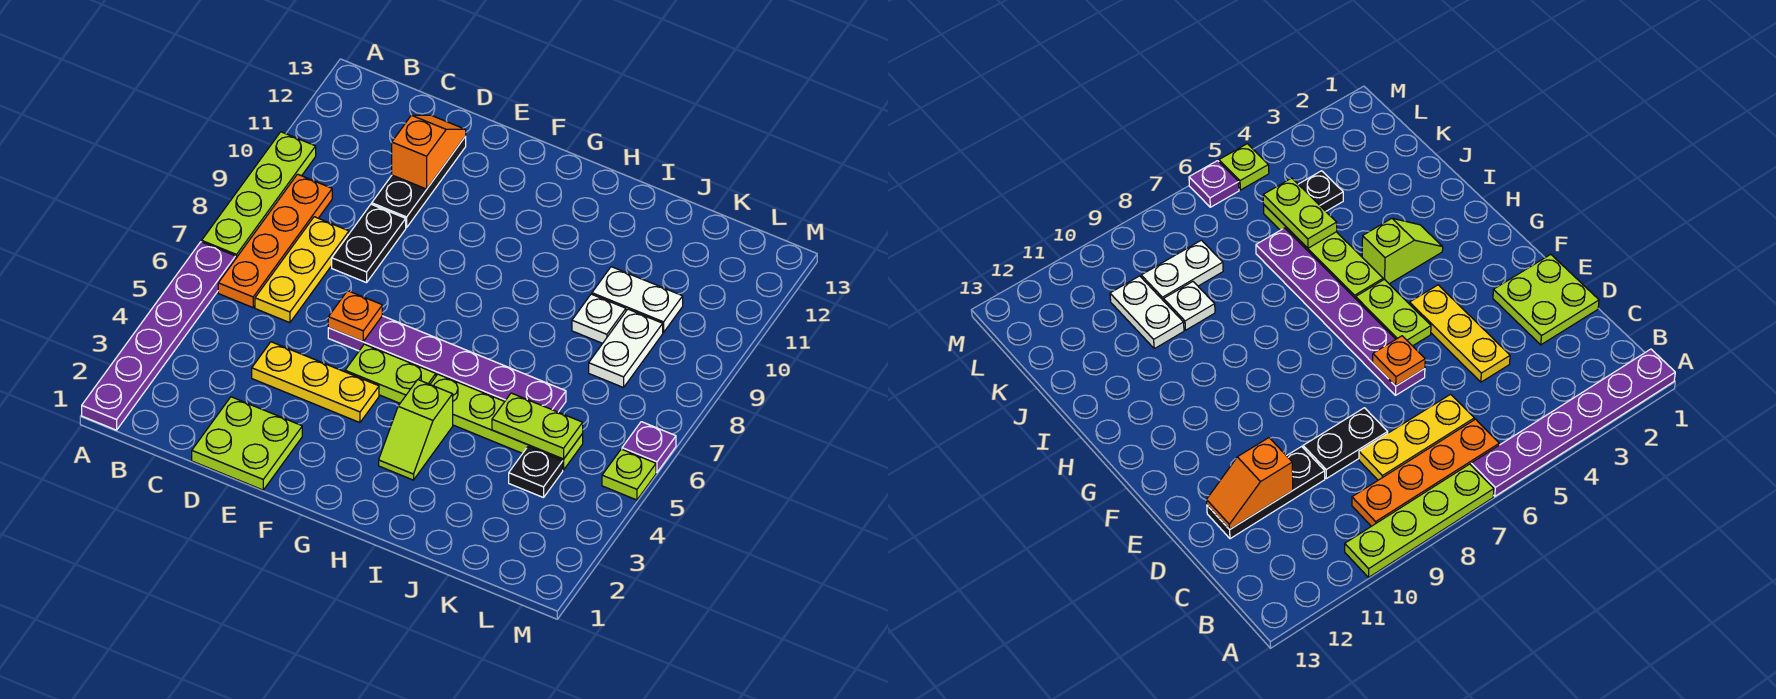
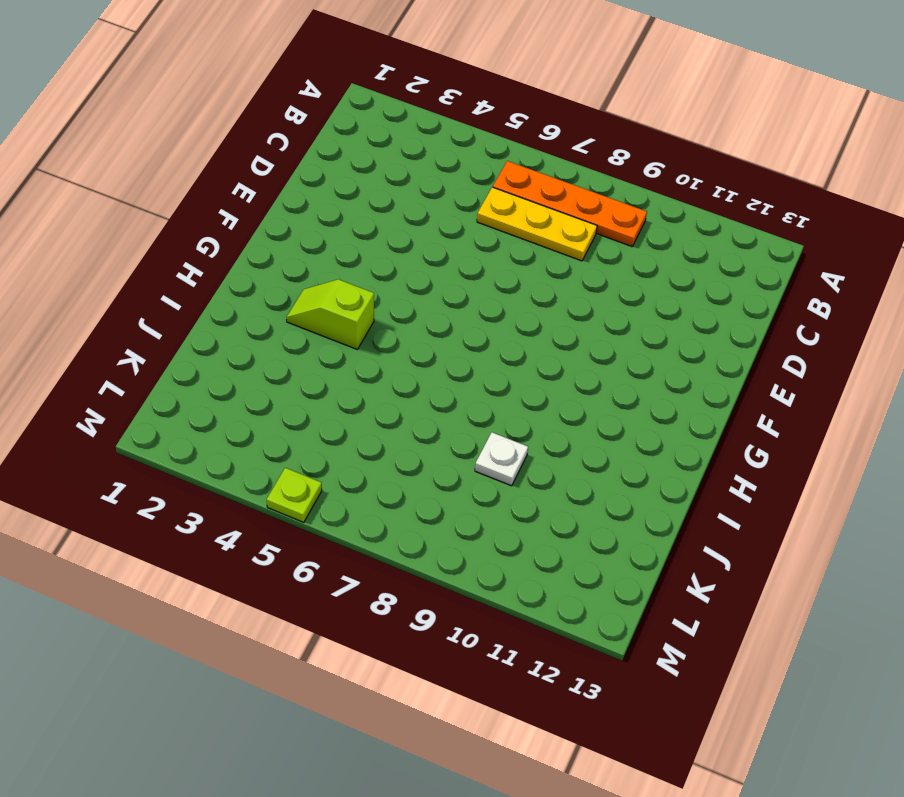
none -> purple plate A1:A6 level 1
none -> lime plate A7:A10 level 1
none -> lime plate D1:E2 level 1

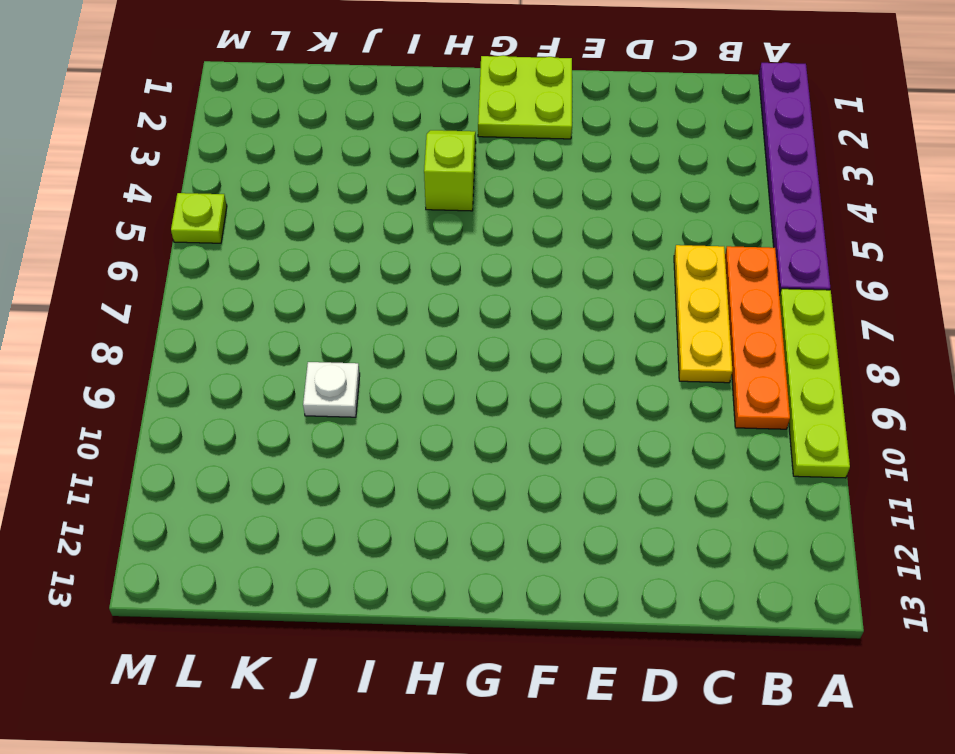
lime plate F1:G2 level 1 -> lime plate D1:E2 level 1
none -> yellow plate D4:F4 level 1
none -> black plate D8:D9 level 1
none -> black plate D10:D12 level 1

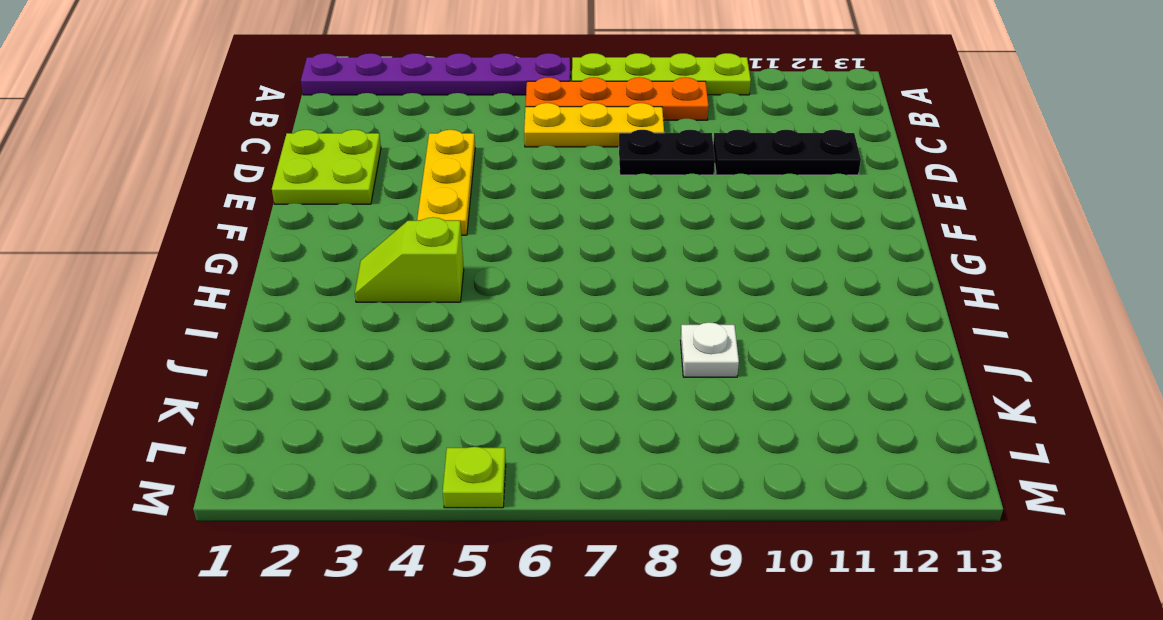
none -> purple plate E6:J6 level 1
none -> lime plate F5:G5 level 1
none -> lime plate H5:K5 level 1

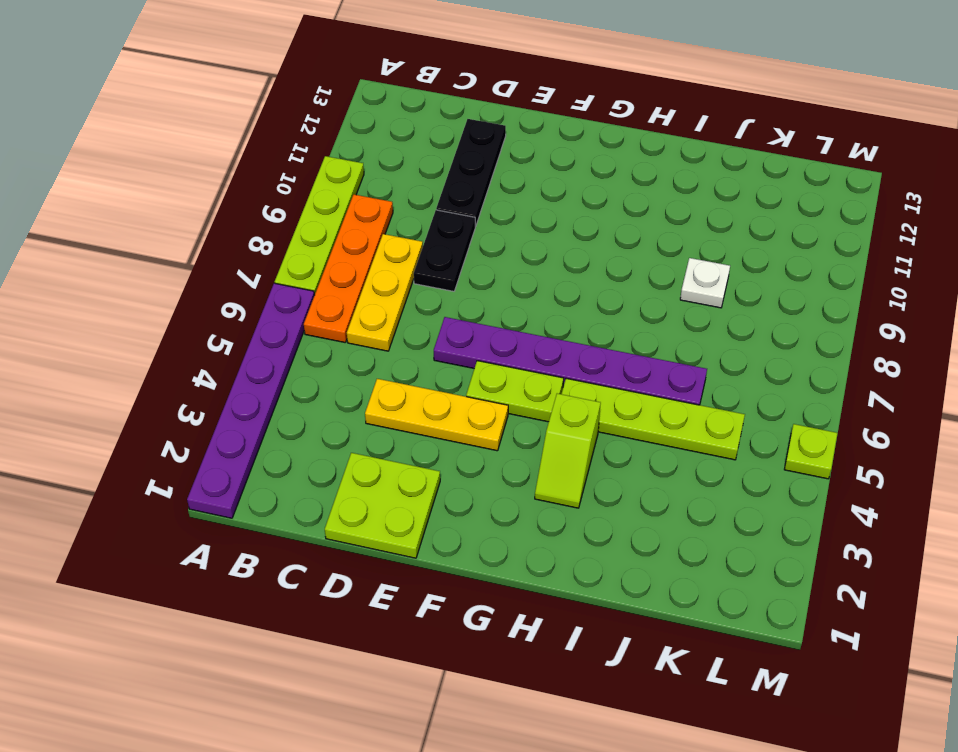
none -> white plate J10:K10 level 1
none -> black plate K4 level 1
none -> white plate K8:K9 level 1

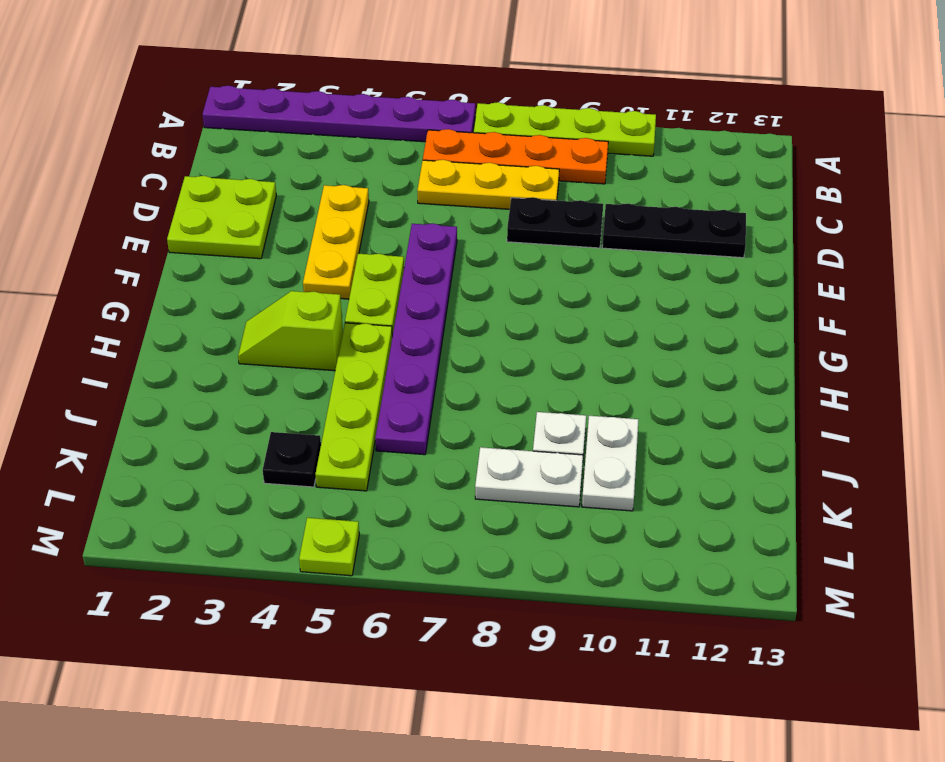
none -> purple plate M6 level 1
none -> orange slope D11:D12 level 2 top 11
none -> orange plate E6 level 2

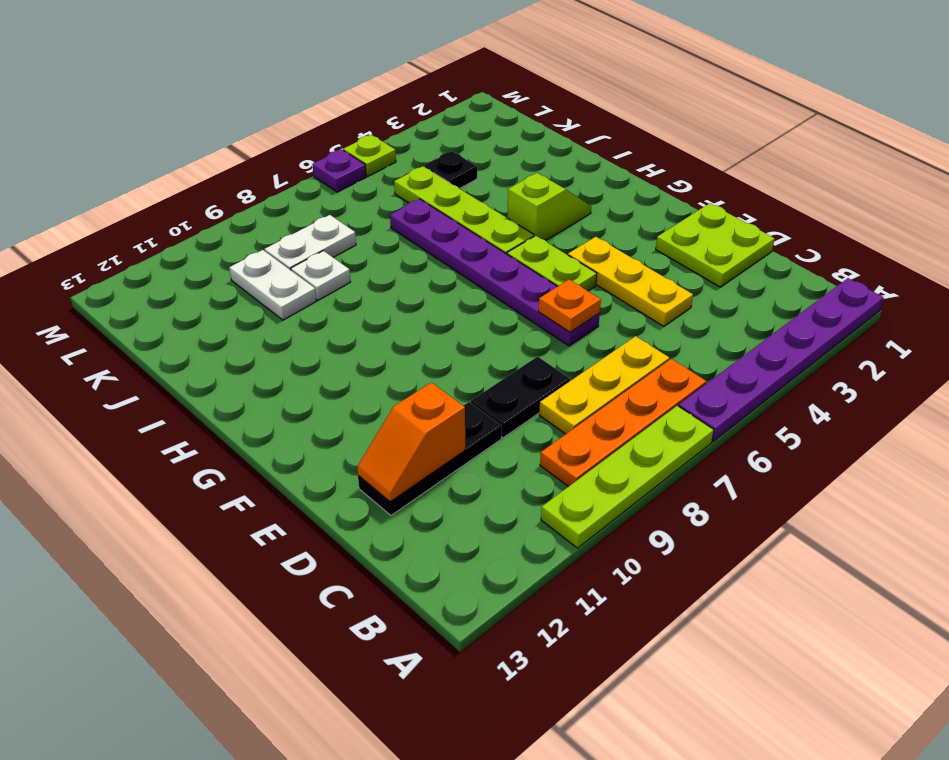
none -> lime plate J5:K5 level 2

